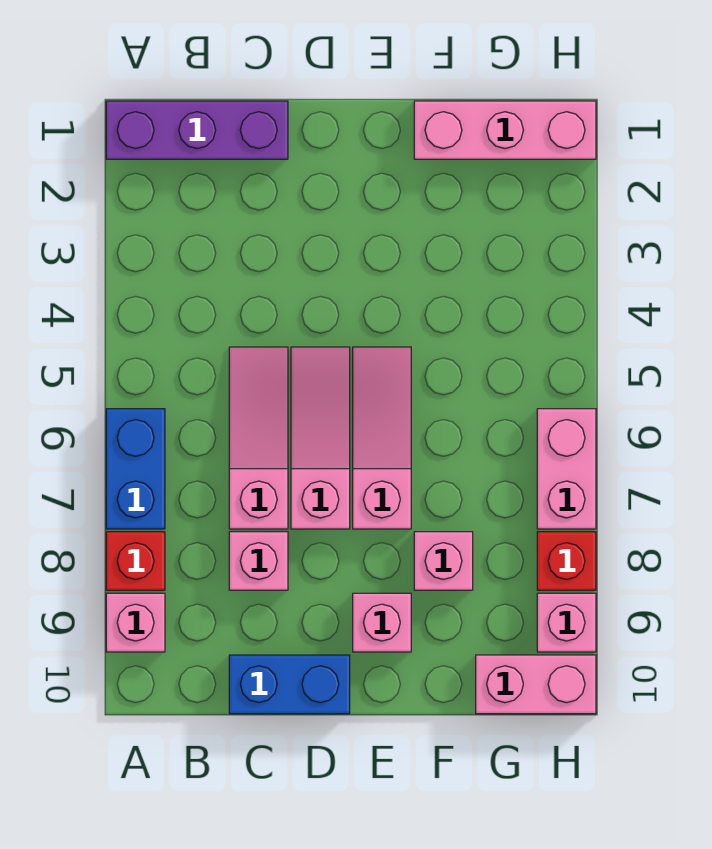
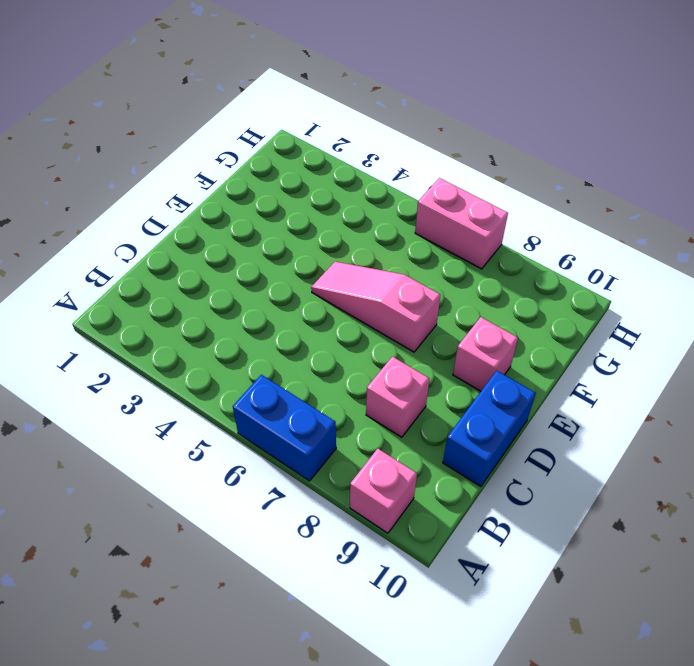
none -> purple brick A1:C1 level 1
none -> red brick A8 level 1
none -> pink slope C5:C7 level 1 top 7

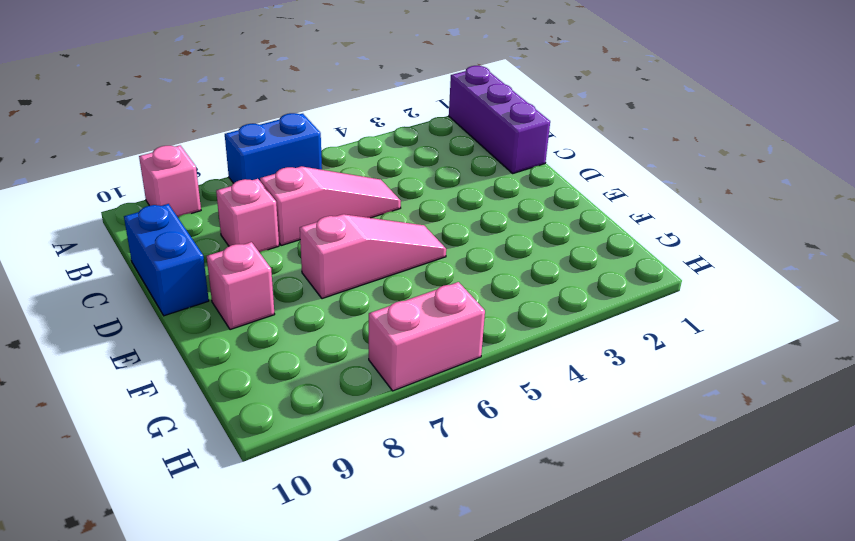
none -> red brick A8 level 1
none -> pink slope D5:D7 level 1 top 7
none -> pink brick F1:H1 level 1

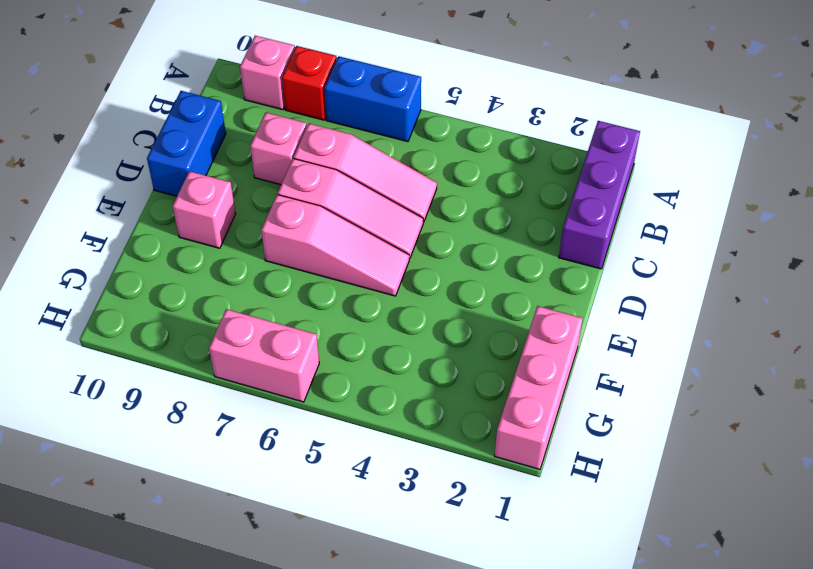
none -> pink brick F8 level 1
none -> pink brick G10:H10 level 1
none -> red brick H8 level 1

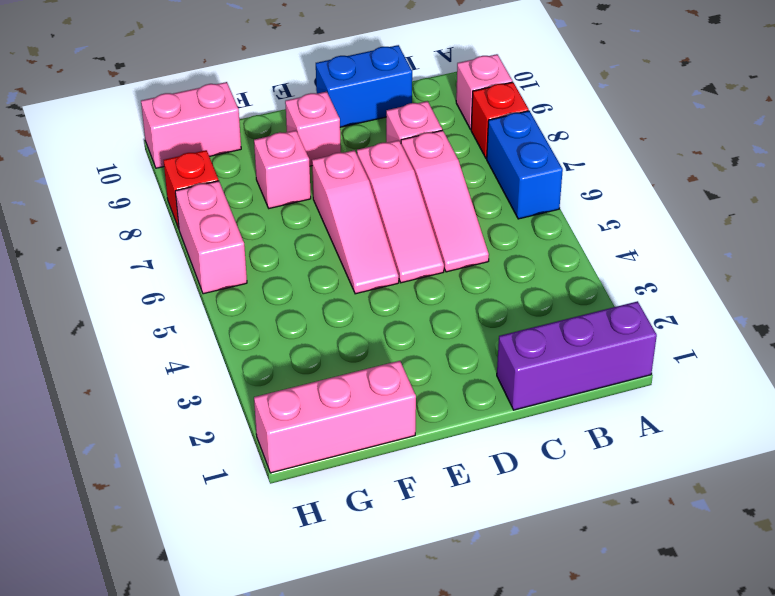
none -> pink brick H9 level 1

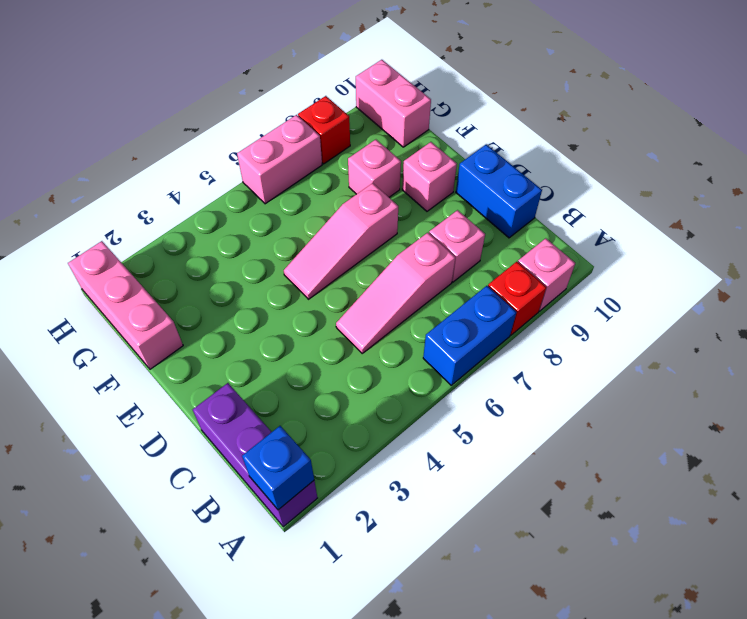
blue brick A1 level 2 -> none
none -> pink slope D5:D7 level 1 top 7
none -> pink brick H9 level 1

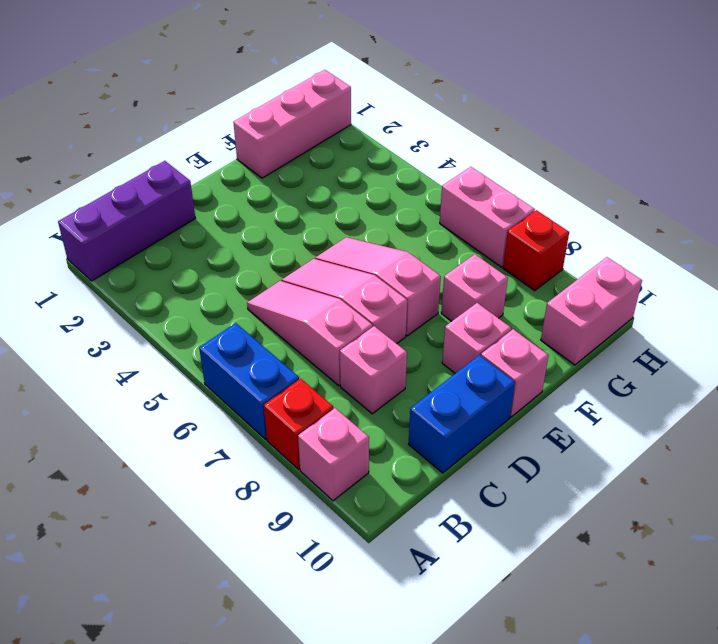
pink brick E10 level 1 -> pink brick H9 level 1

